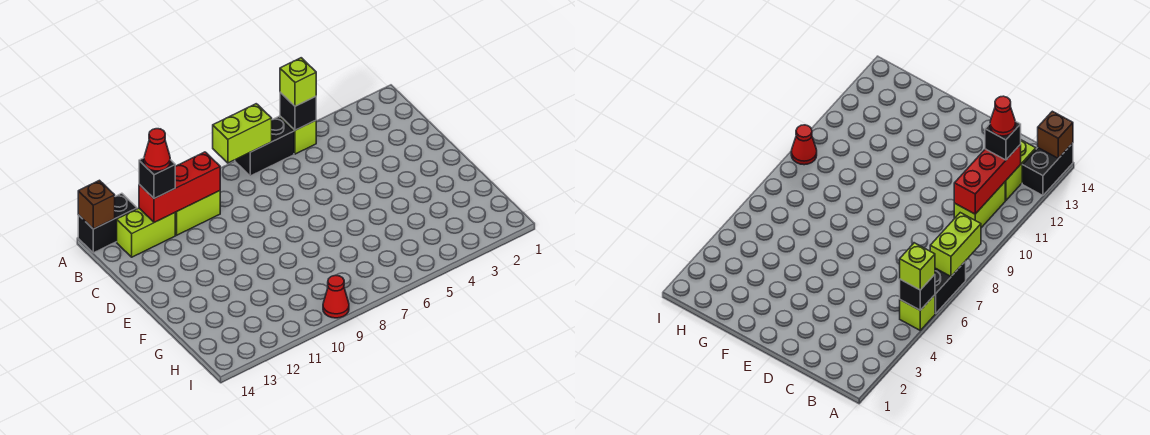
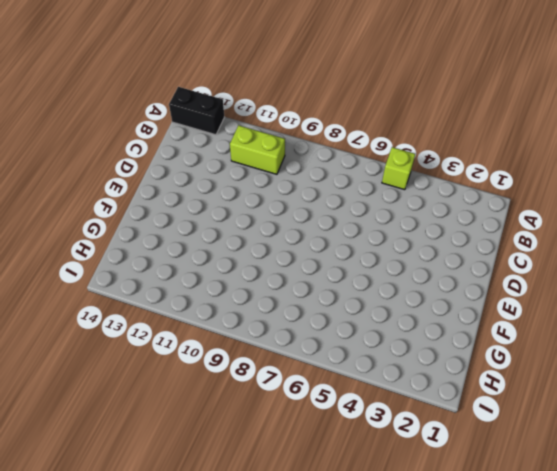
none -> black brick A6:A7 level 1
none -> lime brick B12:B13 level 1
none -> red cone I9 level 1

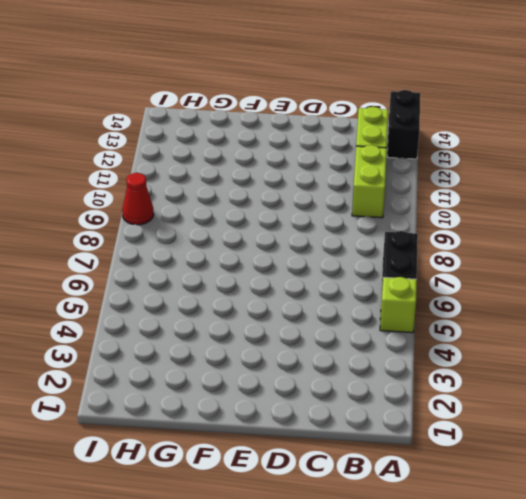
none -> black brick A5 level 2
none -> lime brick A7:A8 level 2
none -> brown brick A14 level 2

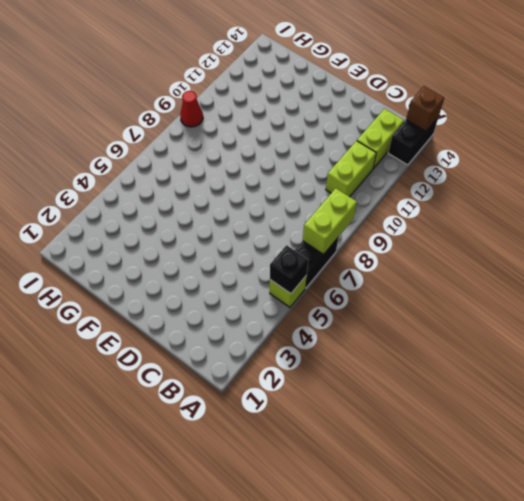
none -> red brick B10:B12 level 2
none -> lime brick A5 level 3
none -> black brick B12 level 3

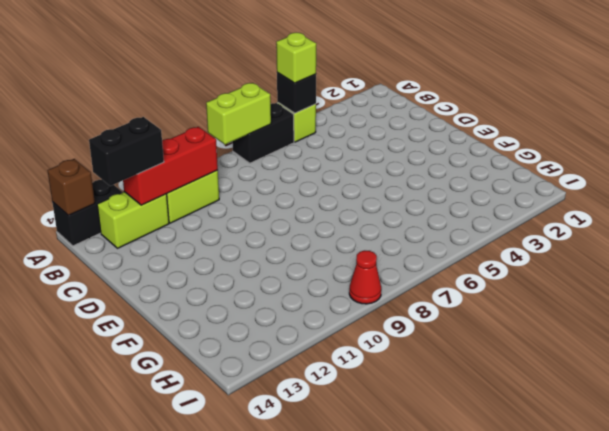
black brick B12:B13 level 3 -> black brick B12 level 3
none -> red cone B12 level 4

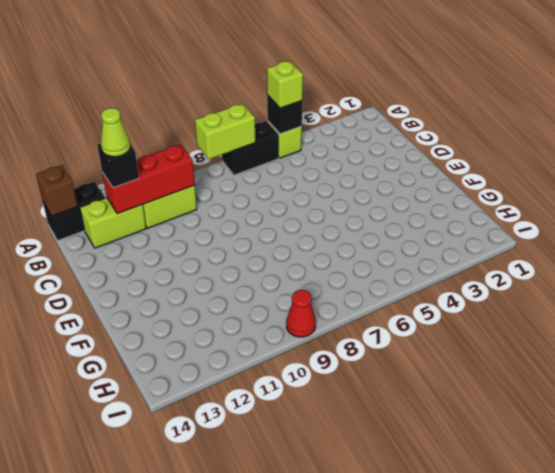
lime cone B12 level 4 -> red cone B12 level 4

